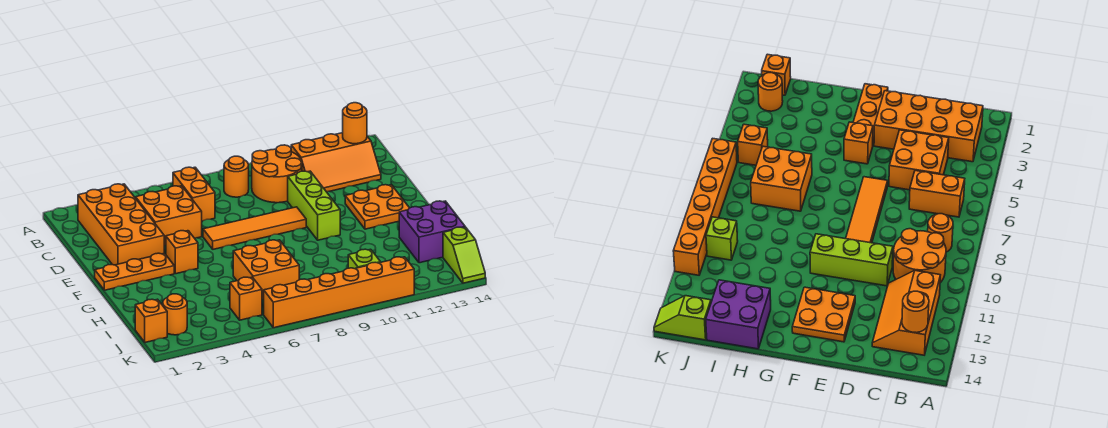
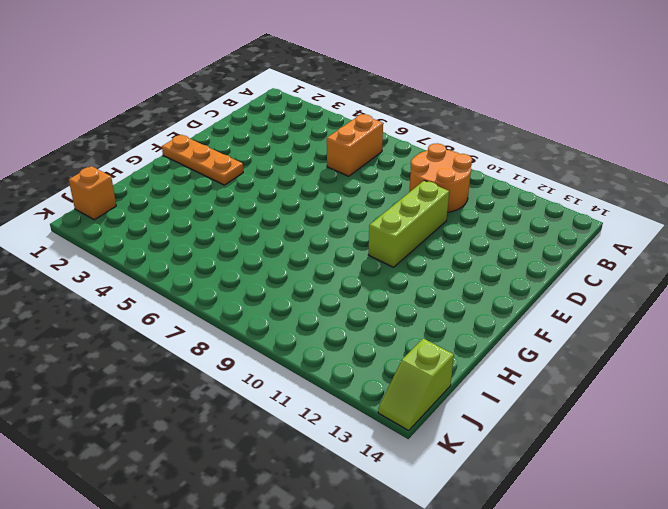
none -> orange brick B2:E3 level 1
none -> orange round brick B8 level 1
none -> orange slope B11:C13 level 1 top B

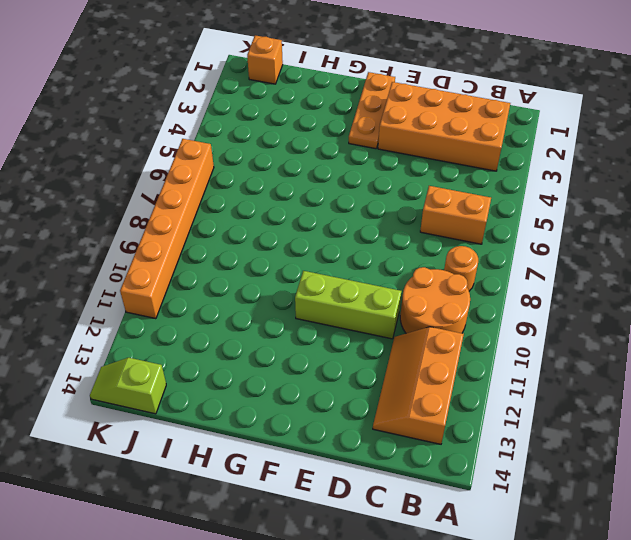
none -> orange brick C4:D5 level 1
none -> orange tile E6:E9 level 1
none -> orange plate E12:F13 level 1

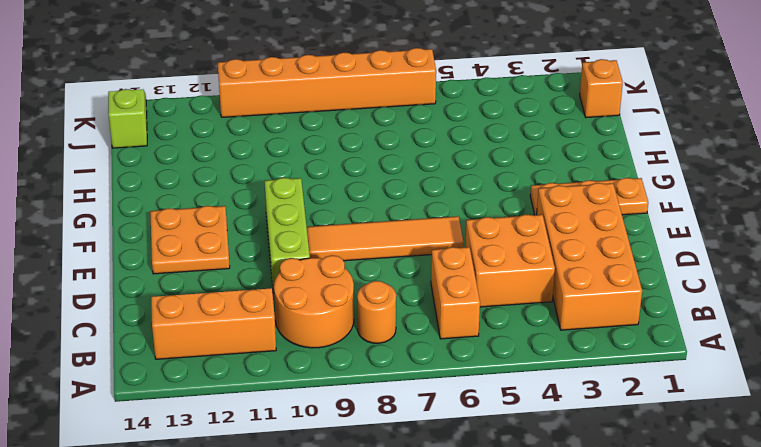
none -> orange brick F4 level 1
none -> orange brick H6:I7 level 1
none -> purple brick H13:I14 level 1

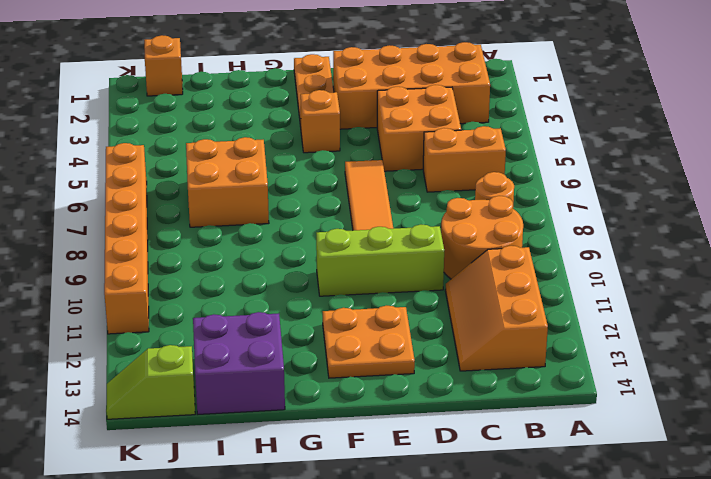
none -> orange round brick J2 level 1
none -> orange brick J5 level 1
none -> lime brick J10 level 1

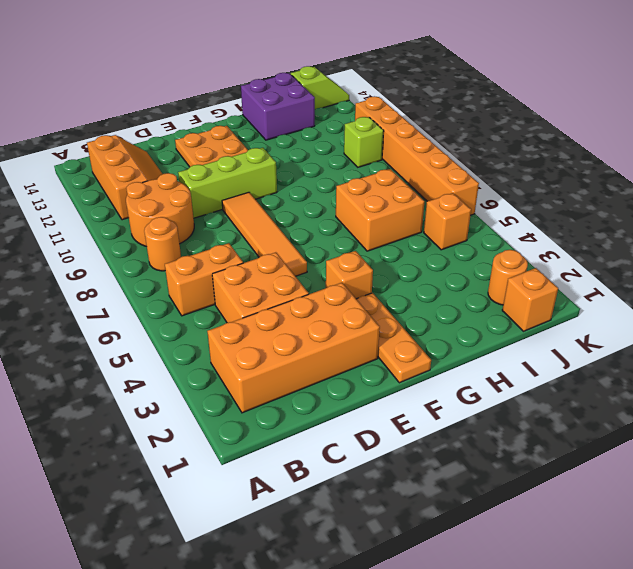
none -> orange round brick B13 level 2

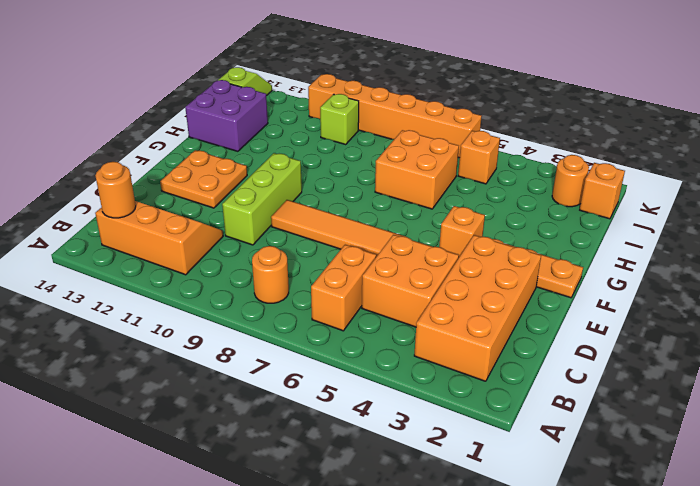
none -> orange round brick B9:C10 level 1

